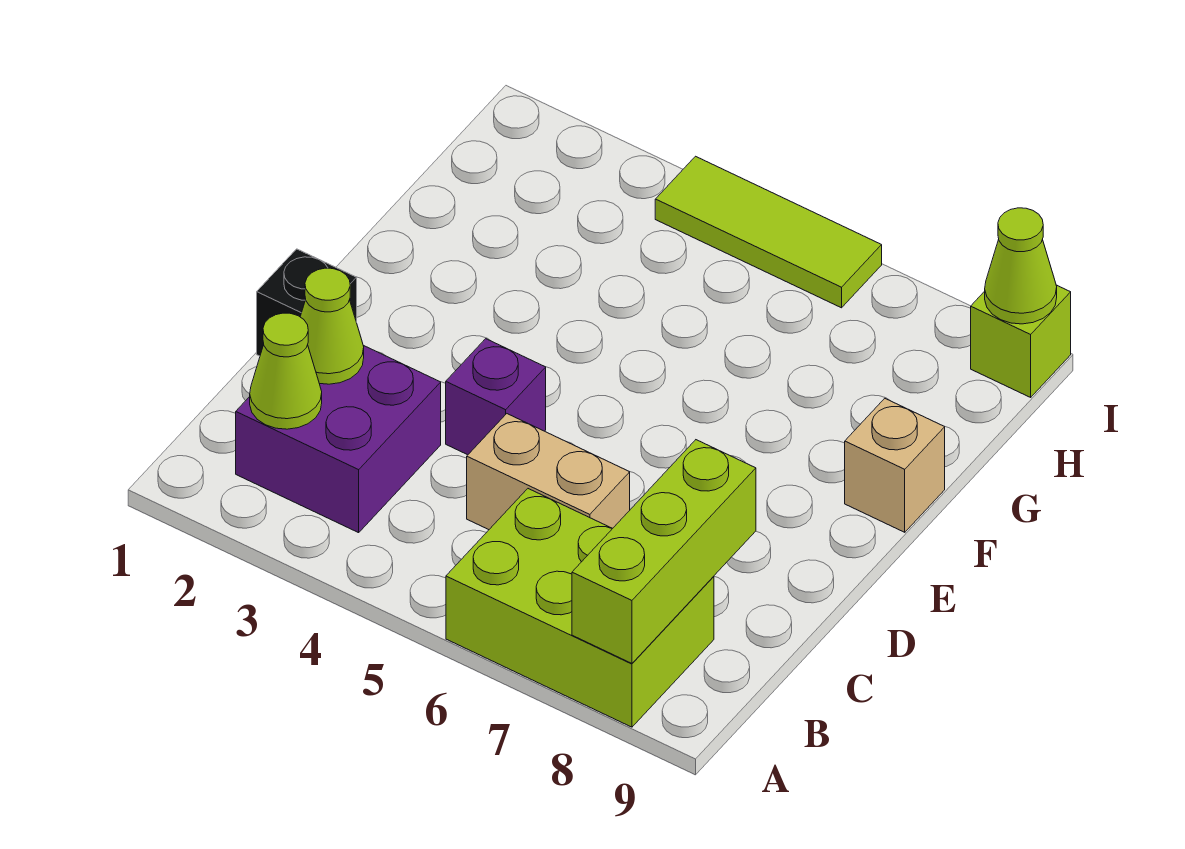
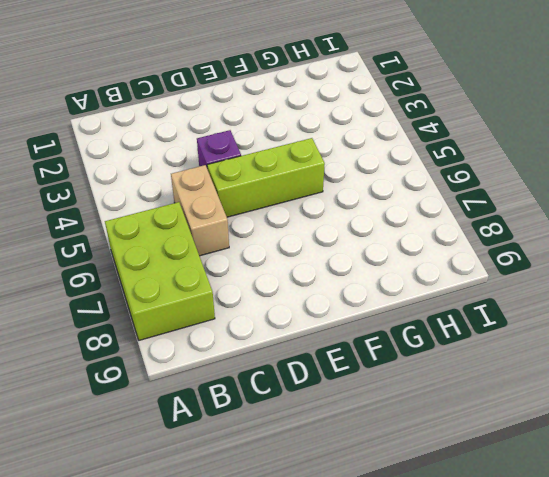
lime brick D5:F5 level 1 -> lime brick A8:C8 level 2
none -> purple brick B2:C3 level 1
none -> black brick D1 level 1
none -> tan brick F9 level 1

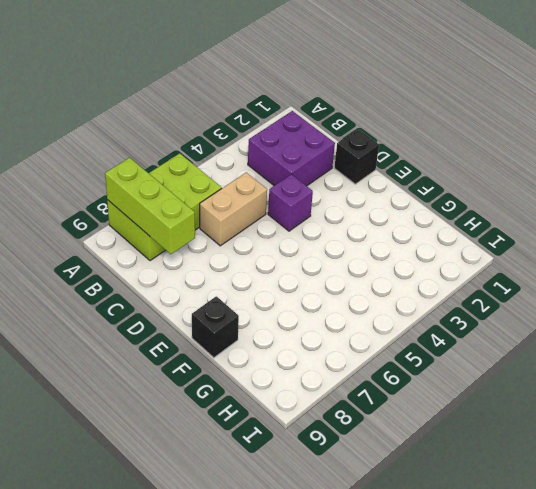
black brick F9 level 1 -> tan brick F9 level 1
none -> lime tile I4:I6 level 1
none -> lime brick I9 level 1
none -> lime cone B2 level 2

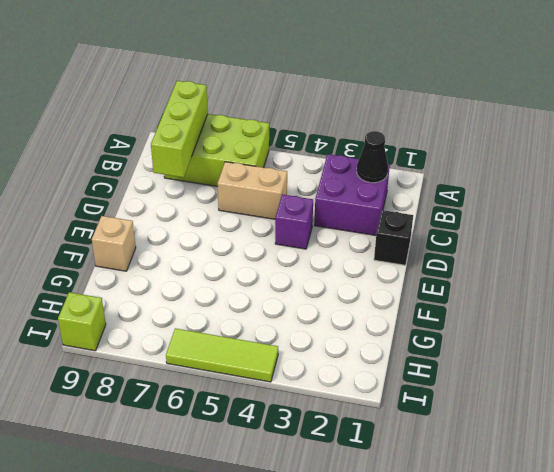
black cone B2 level 2 -> lime cone B2 level 2
none -> lime cone C2 level 2
none -> lime cone I9 level 2

